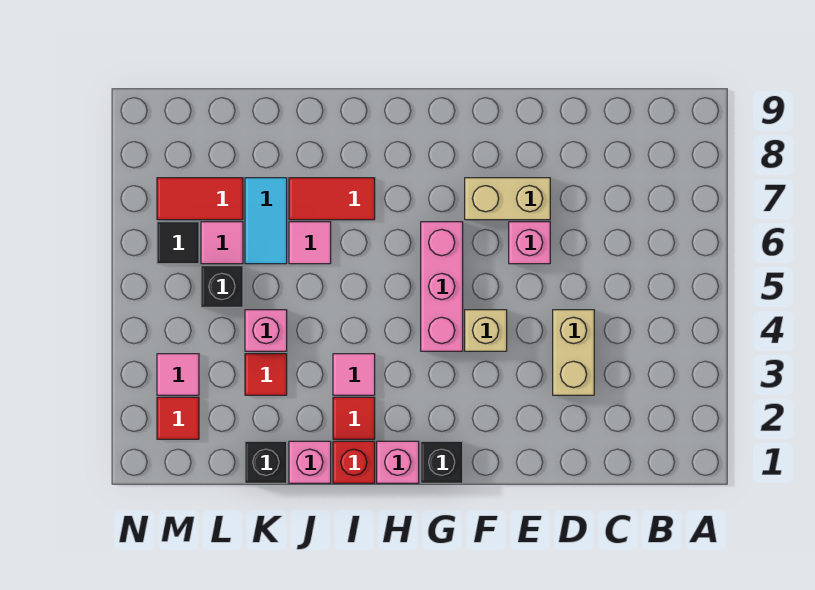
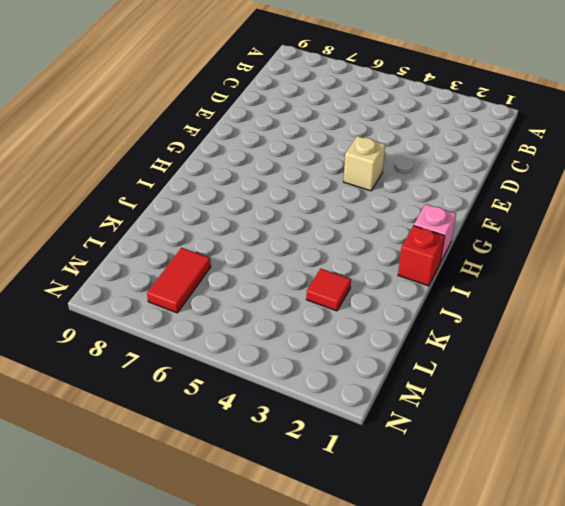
none -> tan brick D3:D4 level 1
none -> pink brick E6 level 1
none -> tan brick E7:F7 level 1

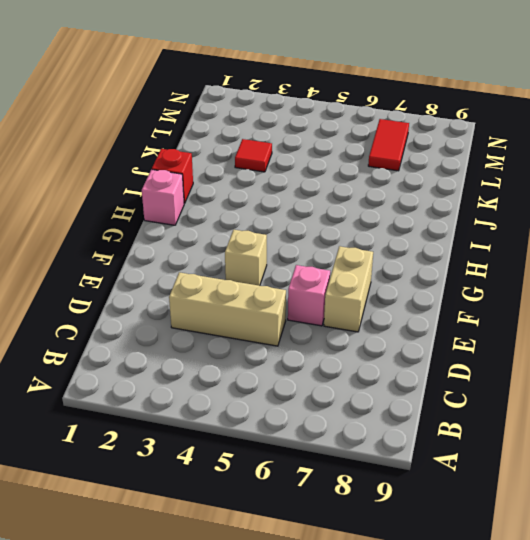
tan brick D3:D5 level 1 -> tan brick D3:D4 level 1
none -> black brick G1 level 1
none -> pink brick G4:G6 level 1
none -> red tile I2 level 1

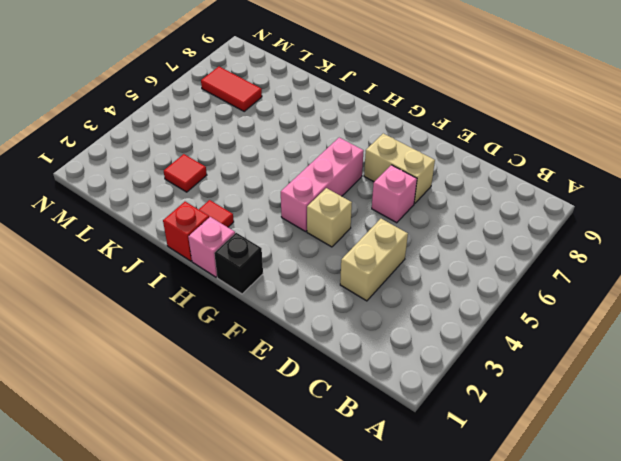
none -> pink tile I3 level 1
none -> red tile I7:J7 level 1
none -> pink brick J1 level 1

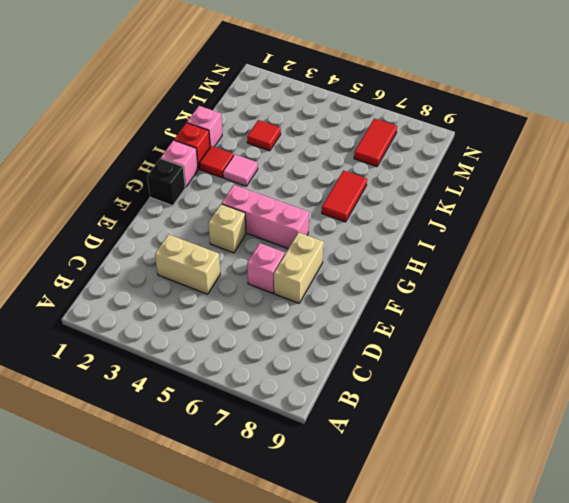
none -> pink tile J6 level 1
none -> black brick K1 level 1
none -> pink brick K4 level 1

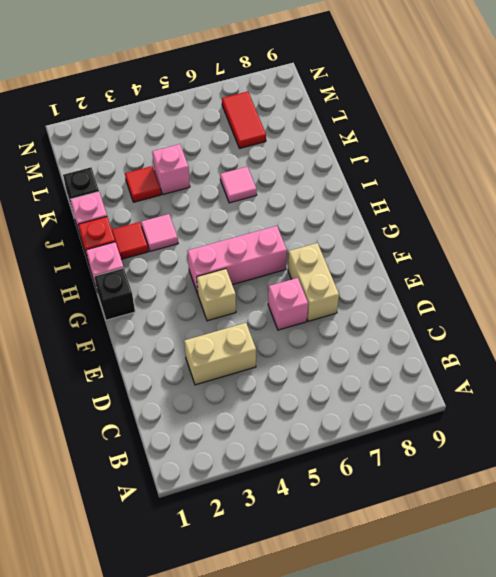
none -> red tile I7:J7 level 1
none -> cyan tile K6:K7 level 1
none -> black brick L5 level 1

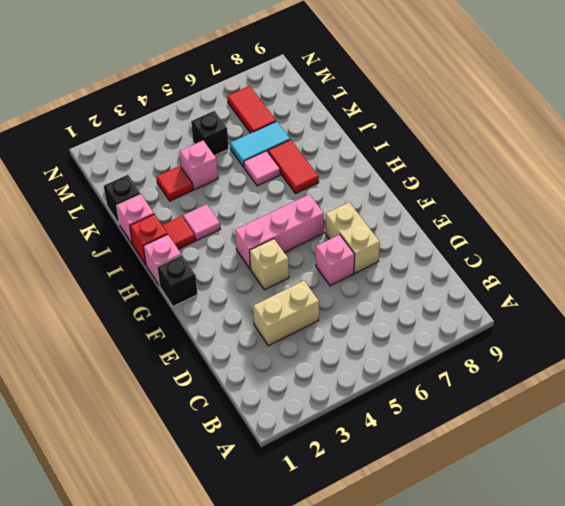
none -> pink tile L6 level 1
none -> red tile M2 level 1
none -> pink tile M3 level 1

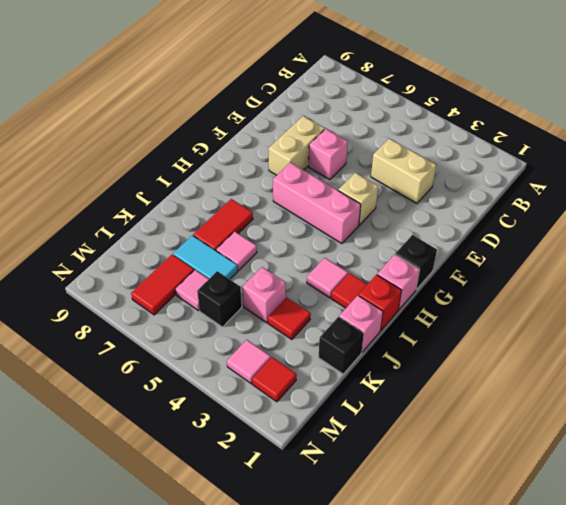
none -> black tile M6 level 1

